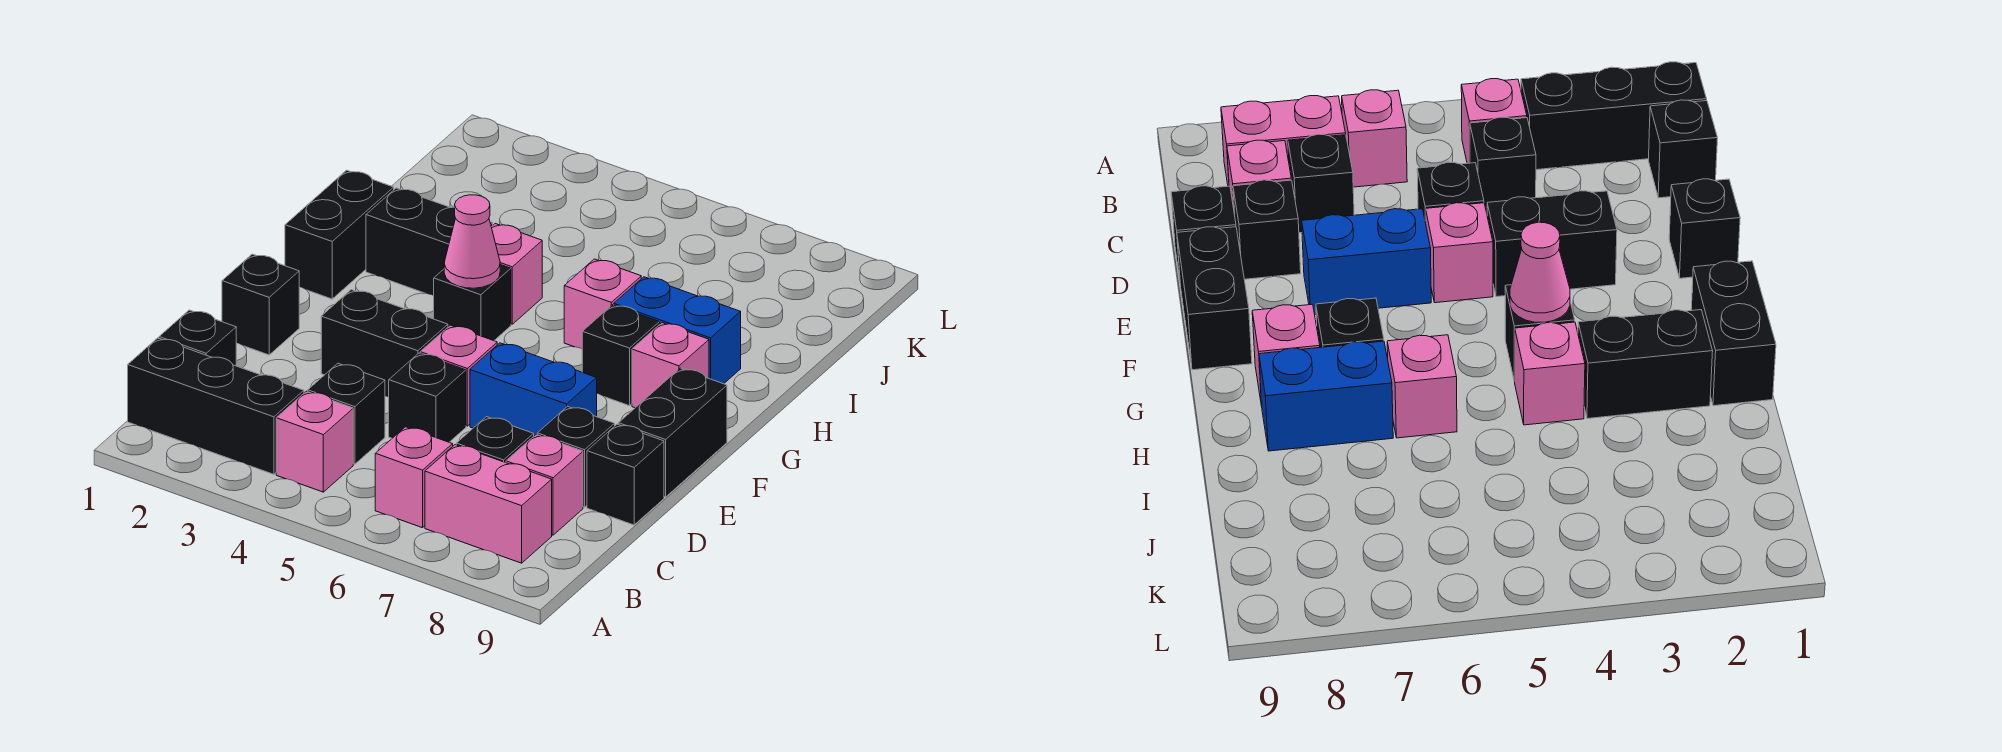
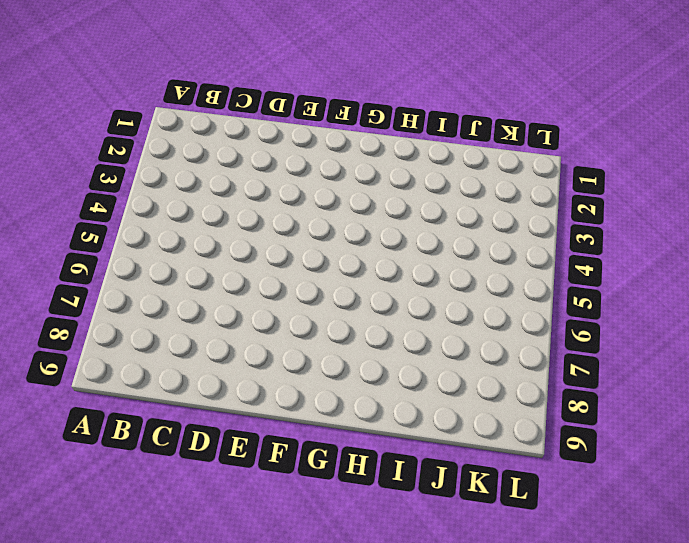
none -> black brick B1:B3 level 1
none -> pink brick B4 level 1
none -> pink brick B6 level 1

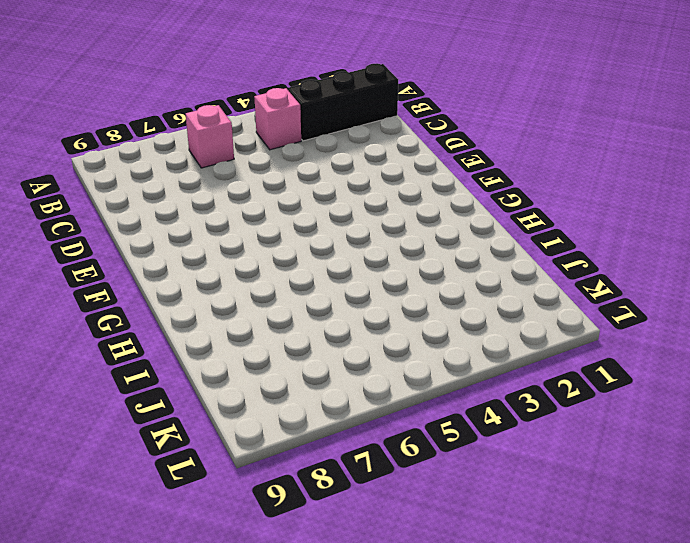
none -> pink brick B7:B8 level 1
none -> black brick C1 level 1
none -> black brick C4 level 1

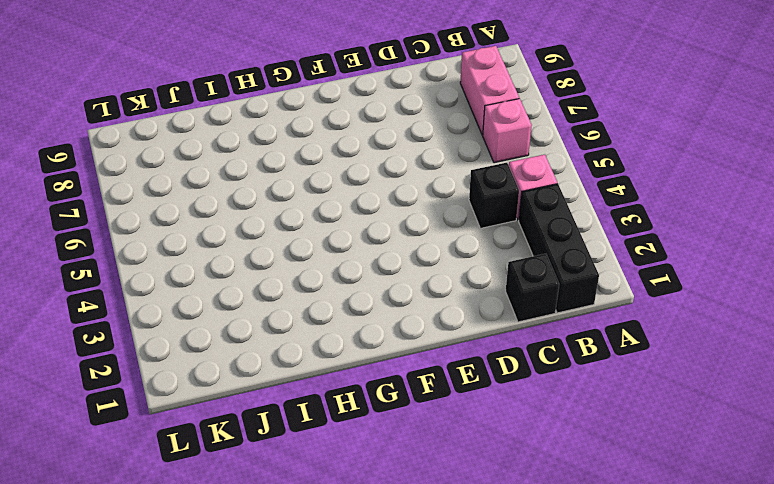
none -> black brick C7 level 1
none -> pink brick C8 level 1
none -> black brick D5 level 1

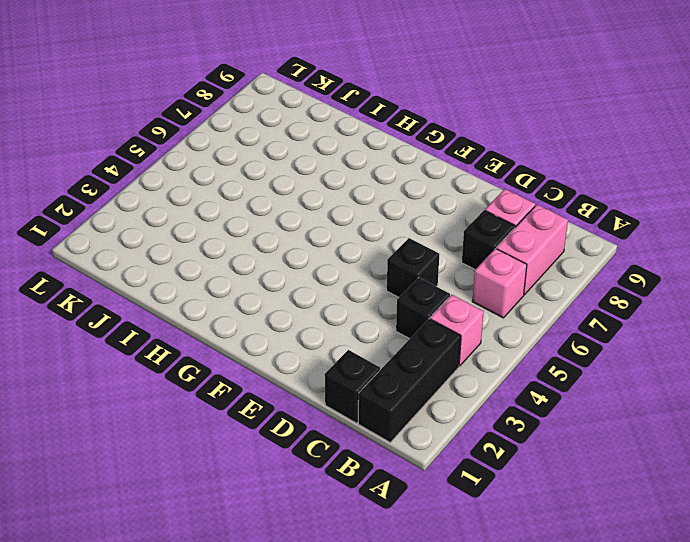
none -> black brick D8 level 1
none -> black brick D9 level 1
none -> black brick E1 level 1

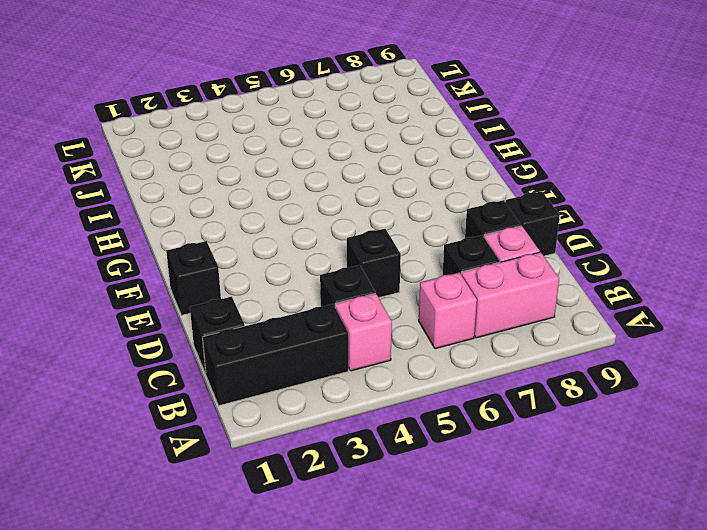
none -> black brick E3:E4 level 1
none -> pink brick E5 level 1
none -> blue brick E6:E7 level 1

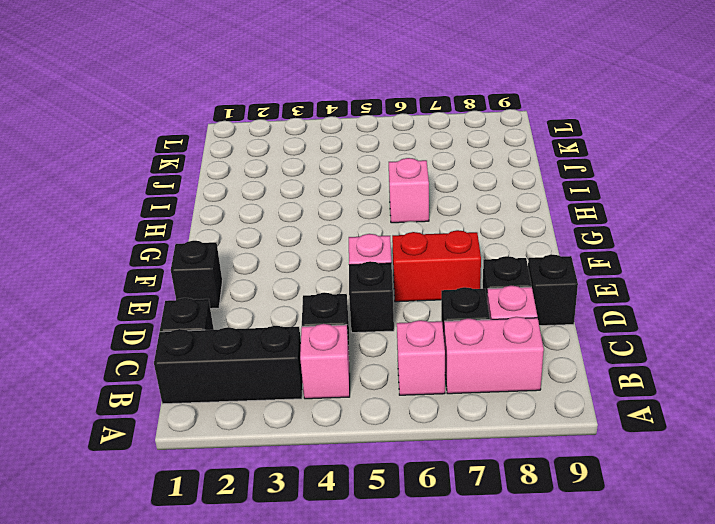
red brick E6:E7 level 1 -> blue brick E6:E7 level 1
none -> black brick E3:E4 level 1
none -> black brick E9:F9 level 1
none -> black brick G1:H1 level 1

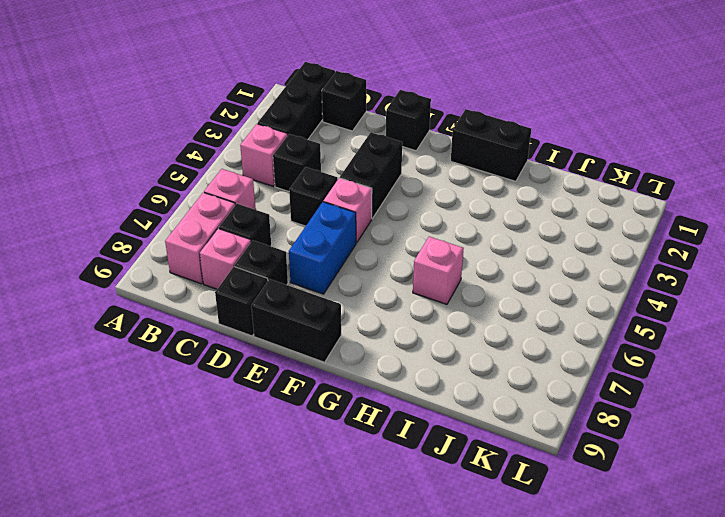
none -> black brick G4 level 1
none -> black brick G7 level 1
none -> pink brick G8 level 1

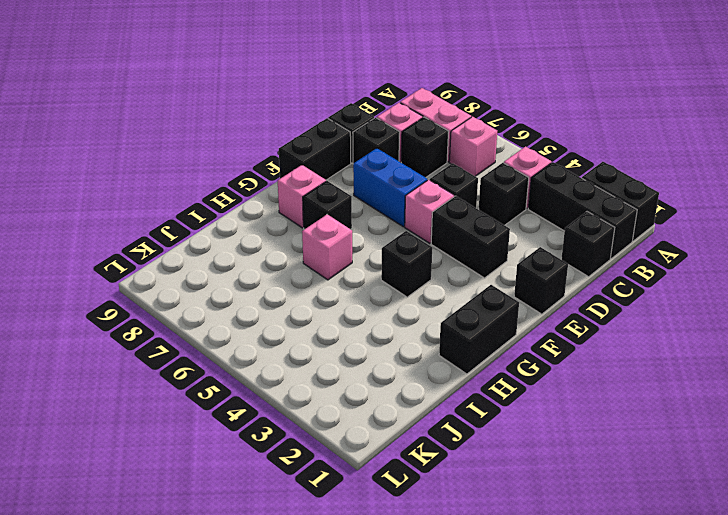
black brick A1:A2 level 1 -> black brick H2:H3 level 1
none -> pink brick H4 level 1
none -> blue brick H7:H8 level 1
none -> pink cone G4 level 2

